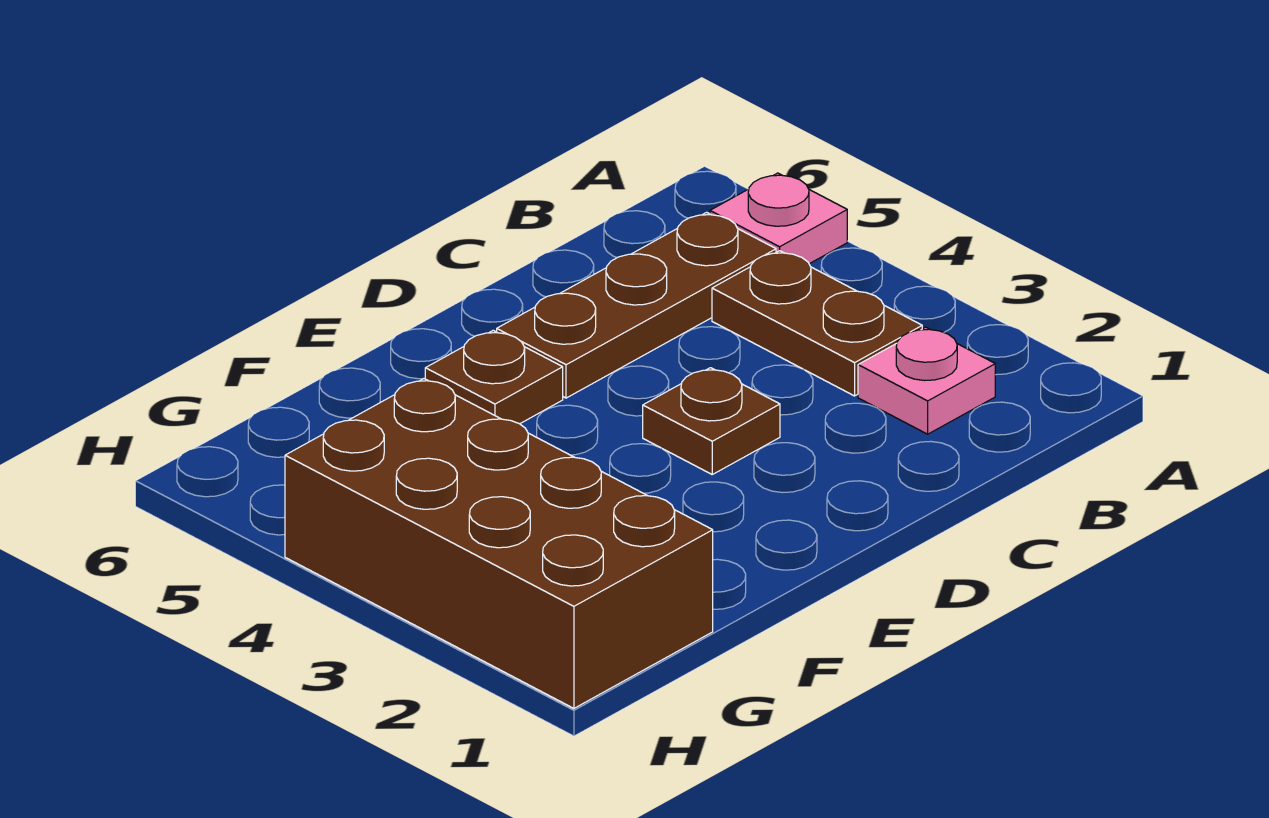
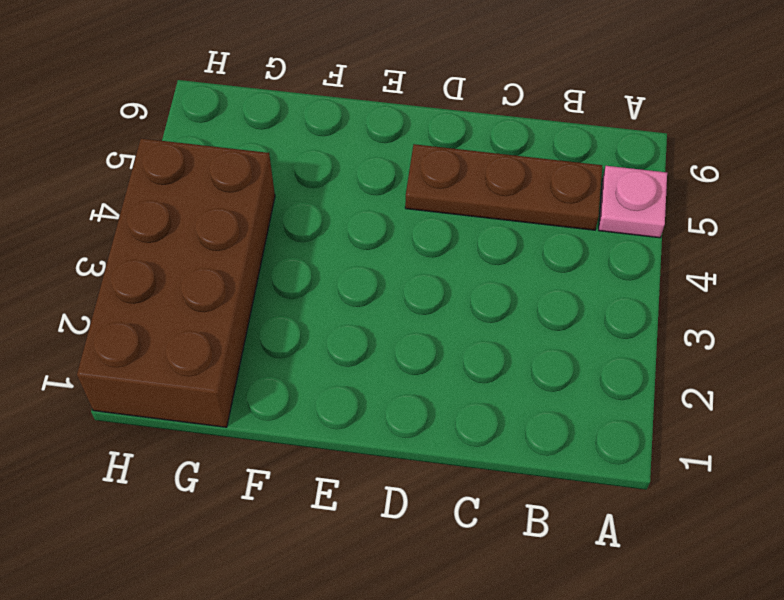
none -> pink plate B2 level 1
none -> brown plate B3:B4 level 1

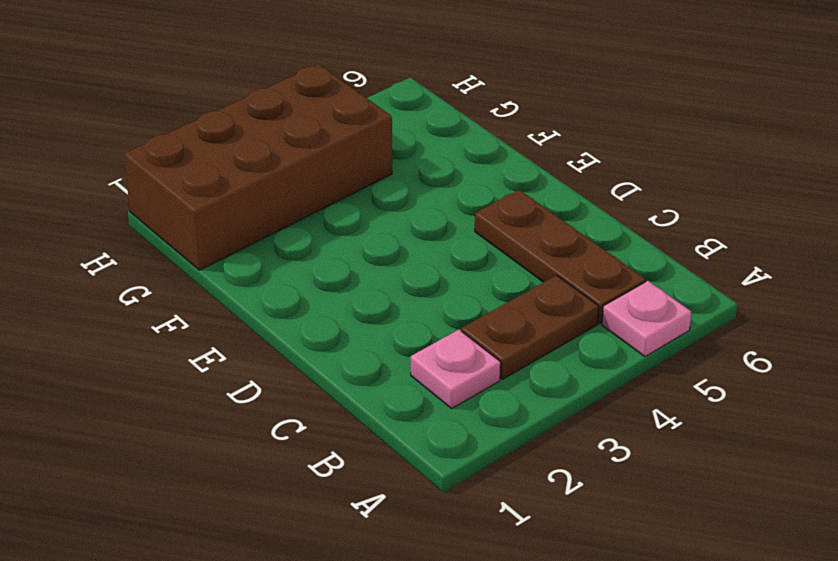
none -> brown plate D3 level 1
none -> brown plate E5 level 1

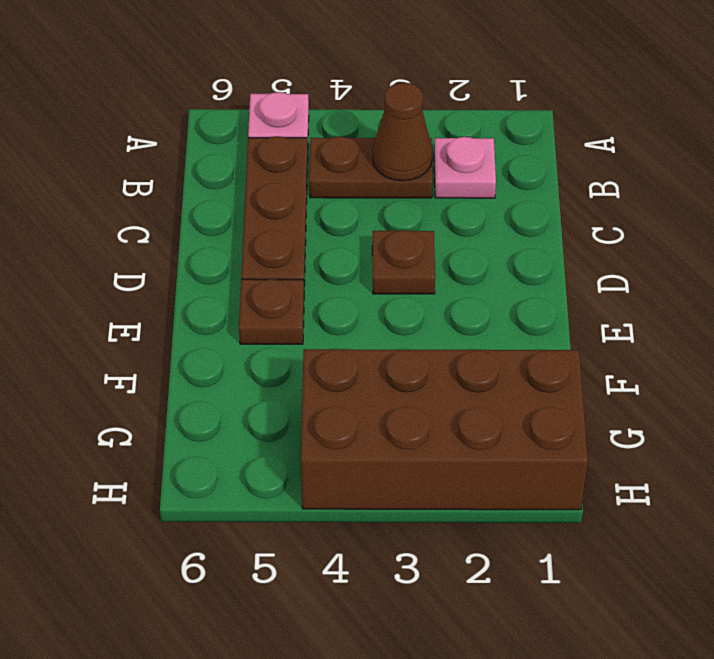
brown cone B3 level 2 -> none

